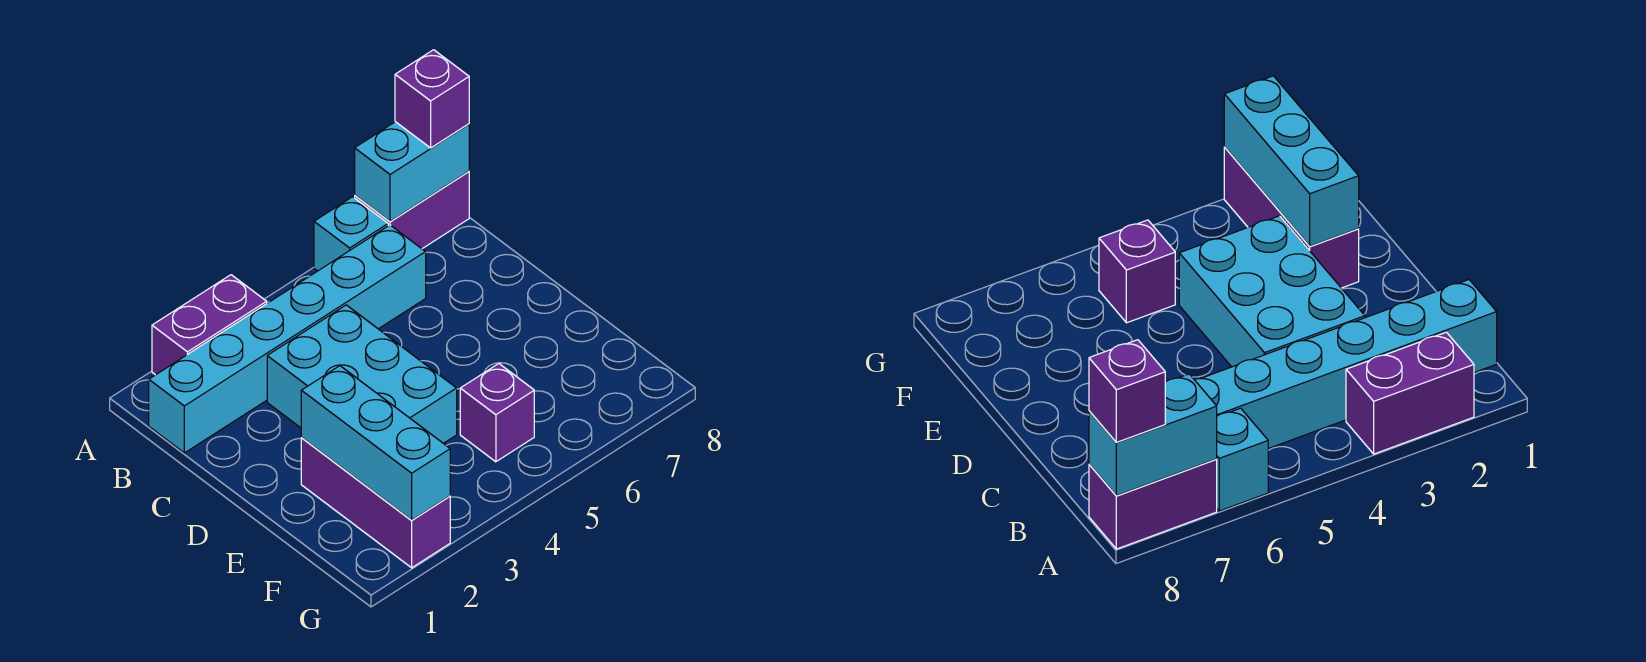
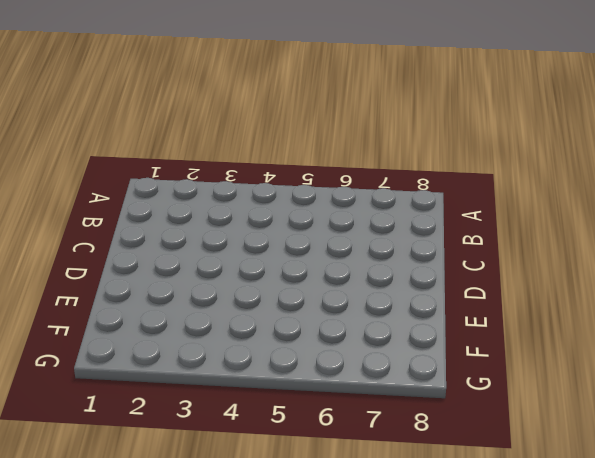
none -> purple brick A2:A3 level 1
none -> cyan brick A6 level 1

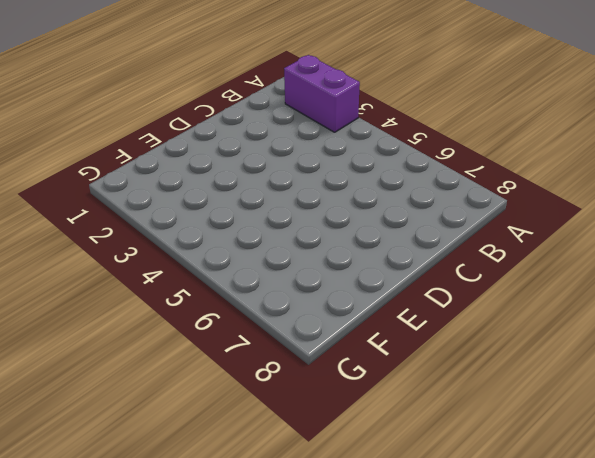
none -> cyan brick A6 level 1
none -> purple brick A7:A8 level 1

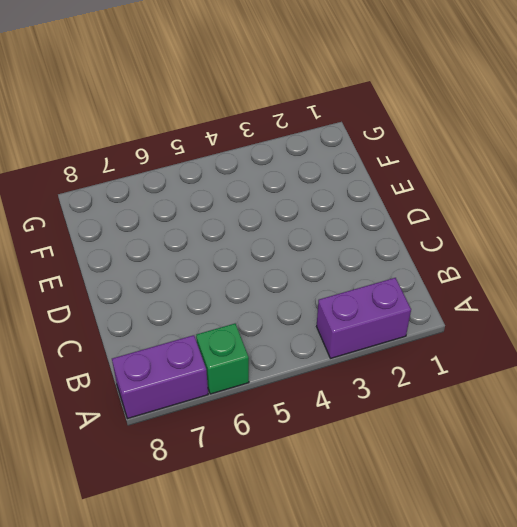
green brick A6 level 1 -> cyan brick A6 level 1
none -> cyan brick B1:B6 level 1
none -> cyan brick C3:E4 level 1

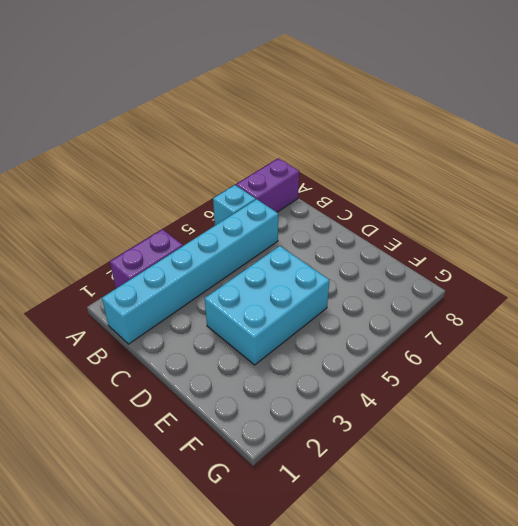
cyan brick D3:E5 level 1 -> cyan brick C3:E4 level 1
none -> purple brick E2:G2 level 1
none -> purple brick F5 level 1

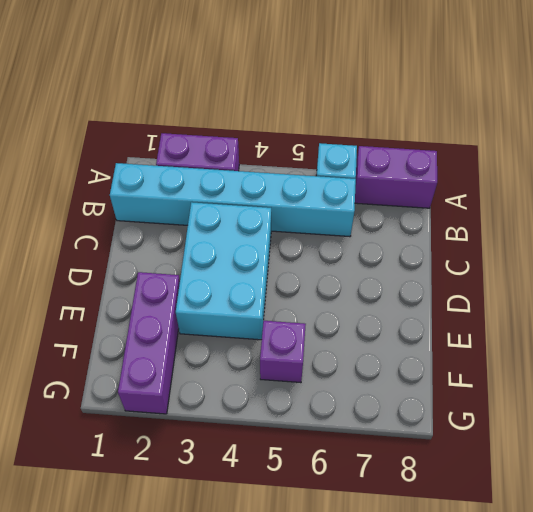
none -> cyan brick A7:A8 level 2
none -> cyan brick E2:G2 level 2

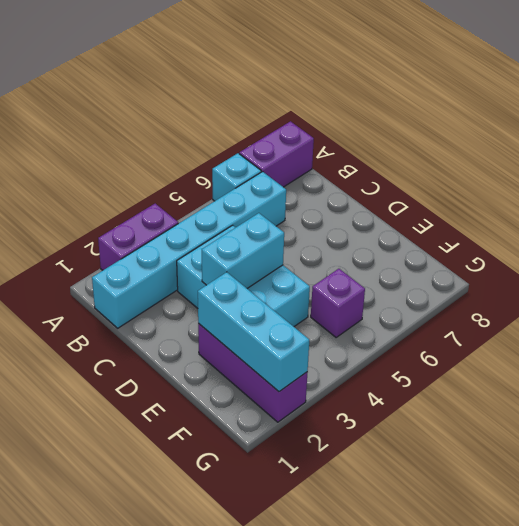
cyan brick D3:D4 level 2 -> cyan brick A7:A8 level 2
none -> purple brick A8 level 3

